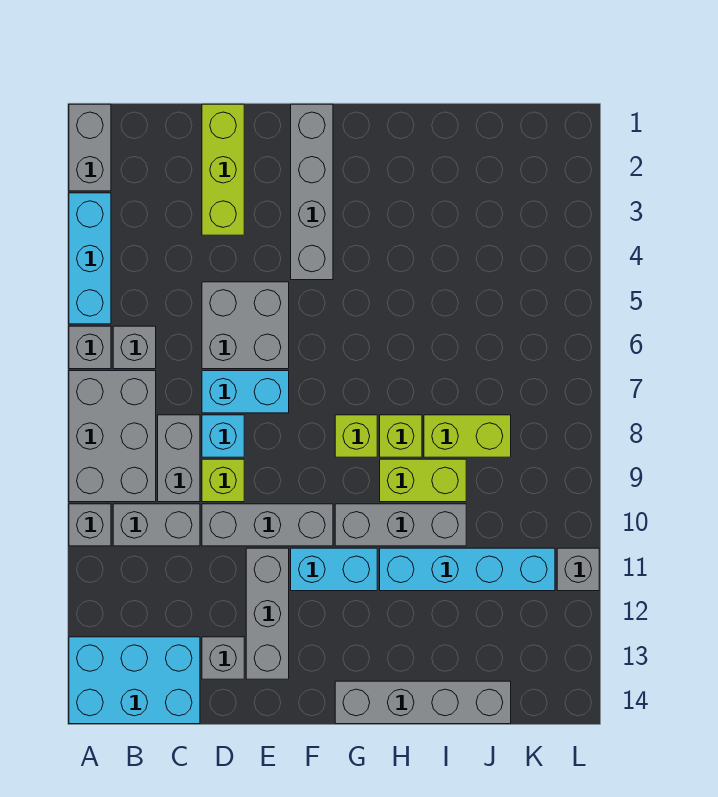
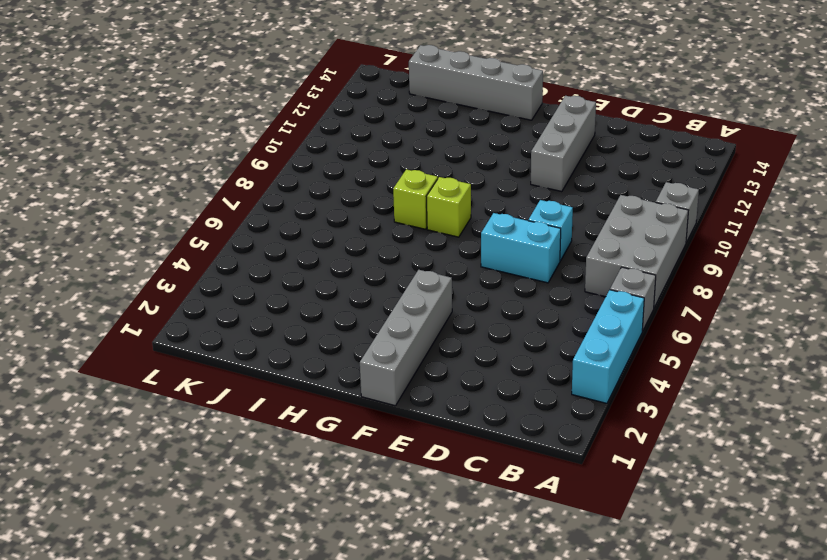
none -> grey brick A1:A2 level 1
none -> cyan brick A13:C14 level 1
none -> grey brick B6 level 1

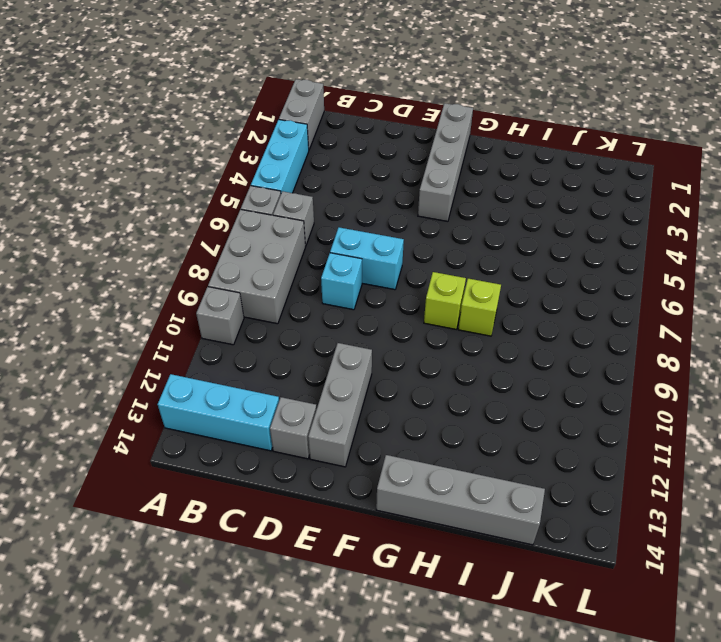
cyan brick A13:C13 level 1 -> cyan brick A13:C14 level 1
none -> grey brick B10:C10 level 1
none -> grey brick C8:C9 level 1
none -> lime brick D1:D3 level 1

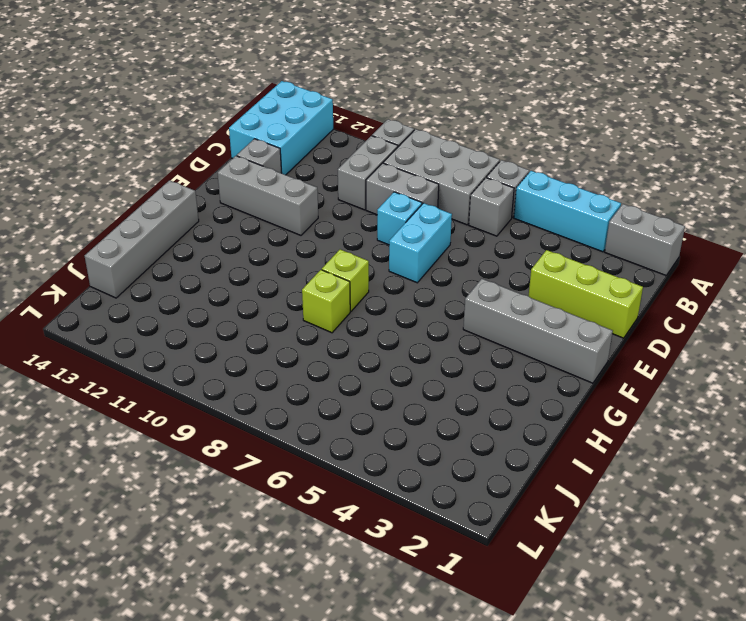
none -> grey brick D5:E6 level 1
none -> lime brick D9 level 1
none -> grey brick D10:F10 level 1

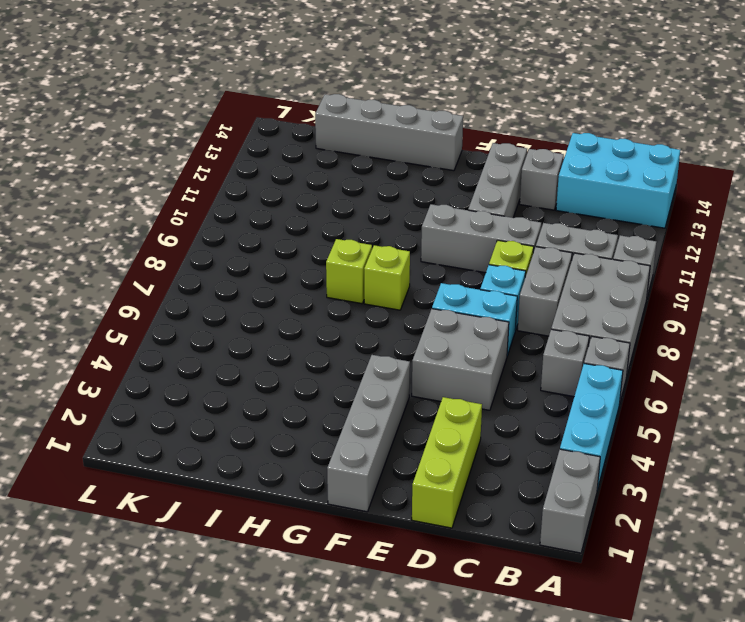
none -> cyan brick F11:G11 level 1
none -> grey brick G10:I10 level 1
none -> lime brick H9:I9 level 1

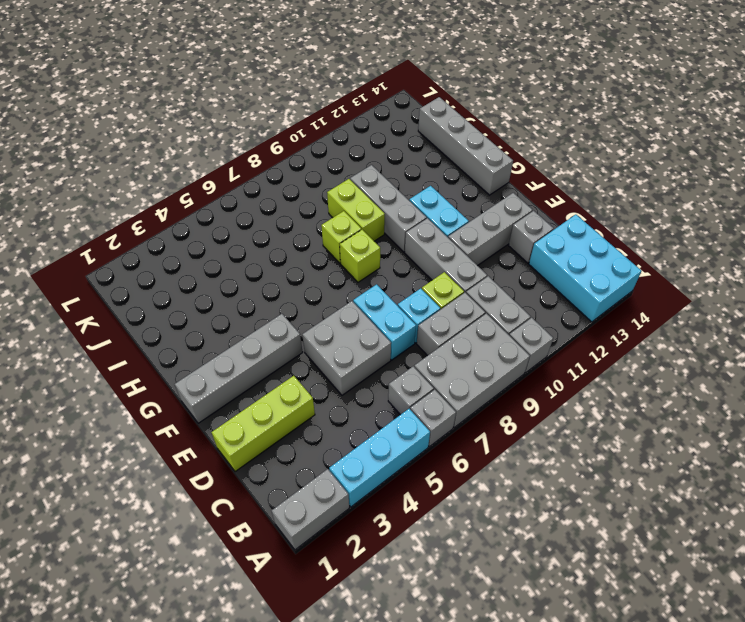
none -> cyan brick H11:K11 level 1
none -> lime brick I8:J8 level 1
none -> grey brick L11 level 1

